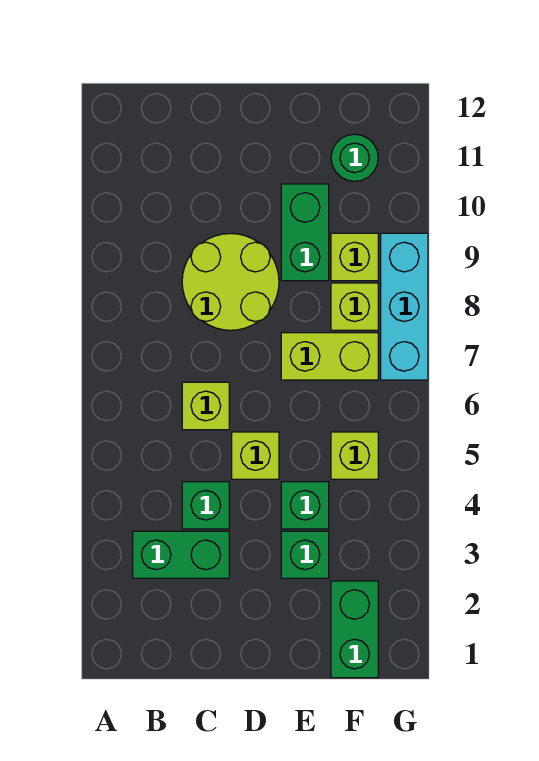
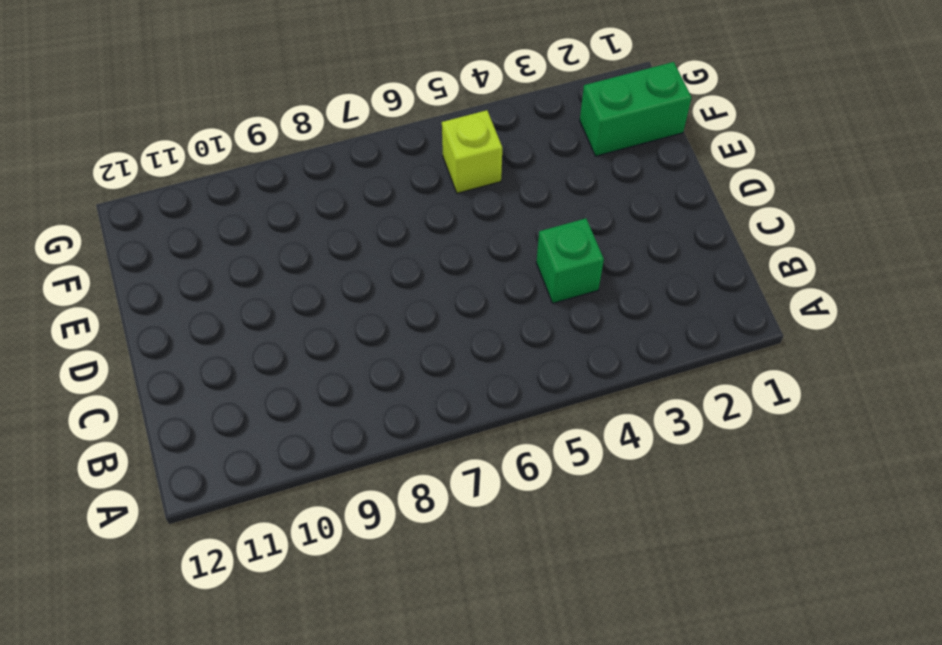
none -> green brick B3:C3 level 1
none -> lime brick C6 level 1
none -> lime round brick C8:D9 level 1

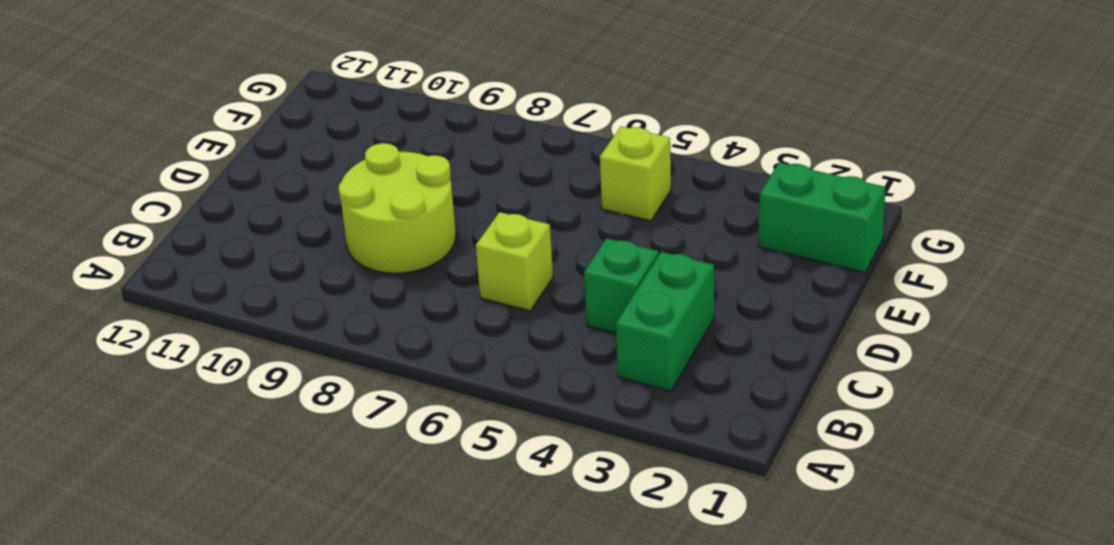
none -> lime brick D5 level 1
none -> green brick E3 level 1
none -> green brick E4 level 1

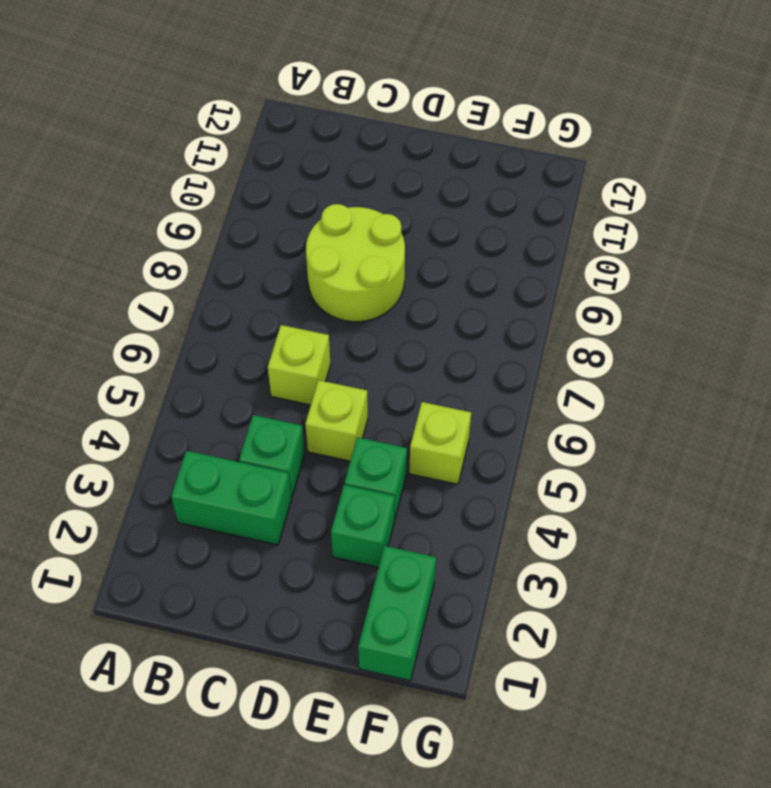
none -> lime brick E7:F7 level 1
none -> green brick E9:E10 level 1
none -> lime brick F8 level 1

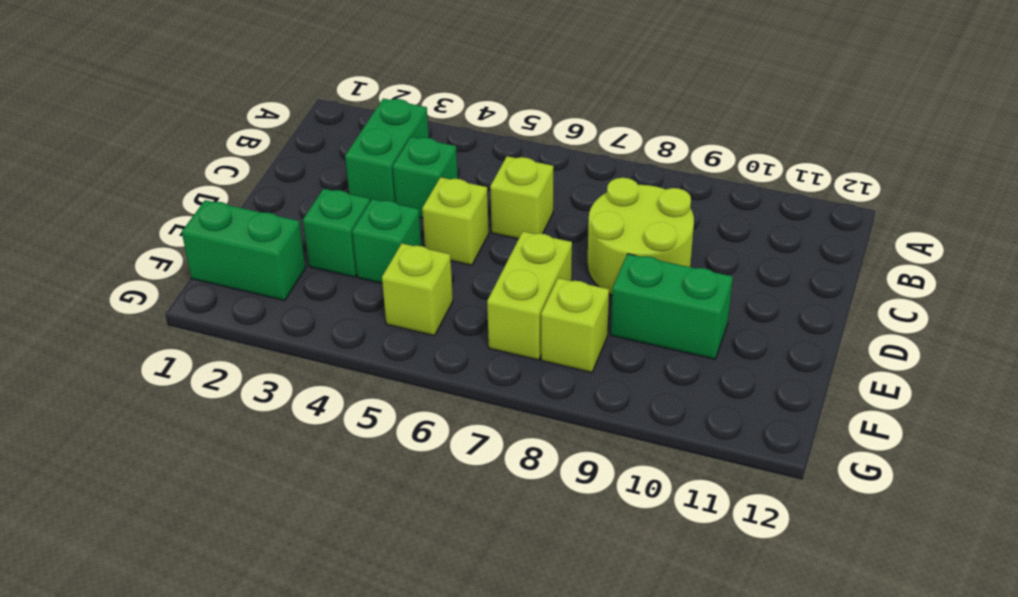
none -> lime brick F9 level 1
none -> green round brick F11 level 1
none -> cyan brick G7:G9 level 1

